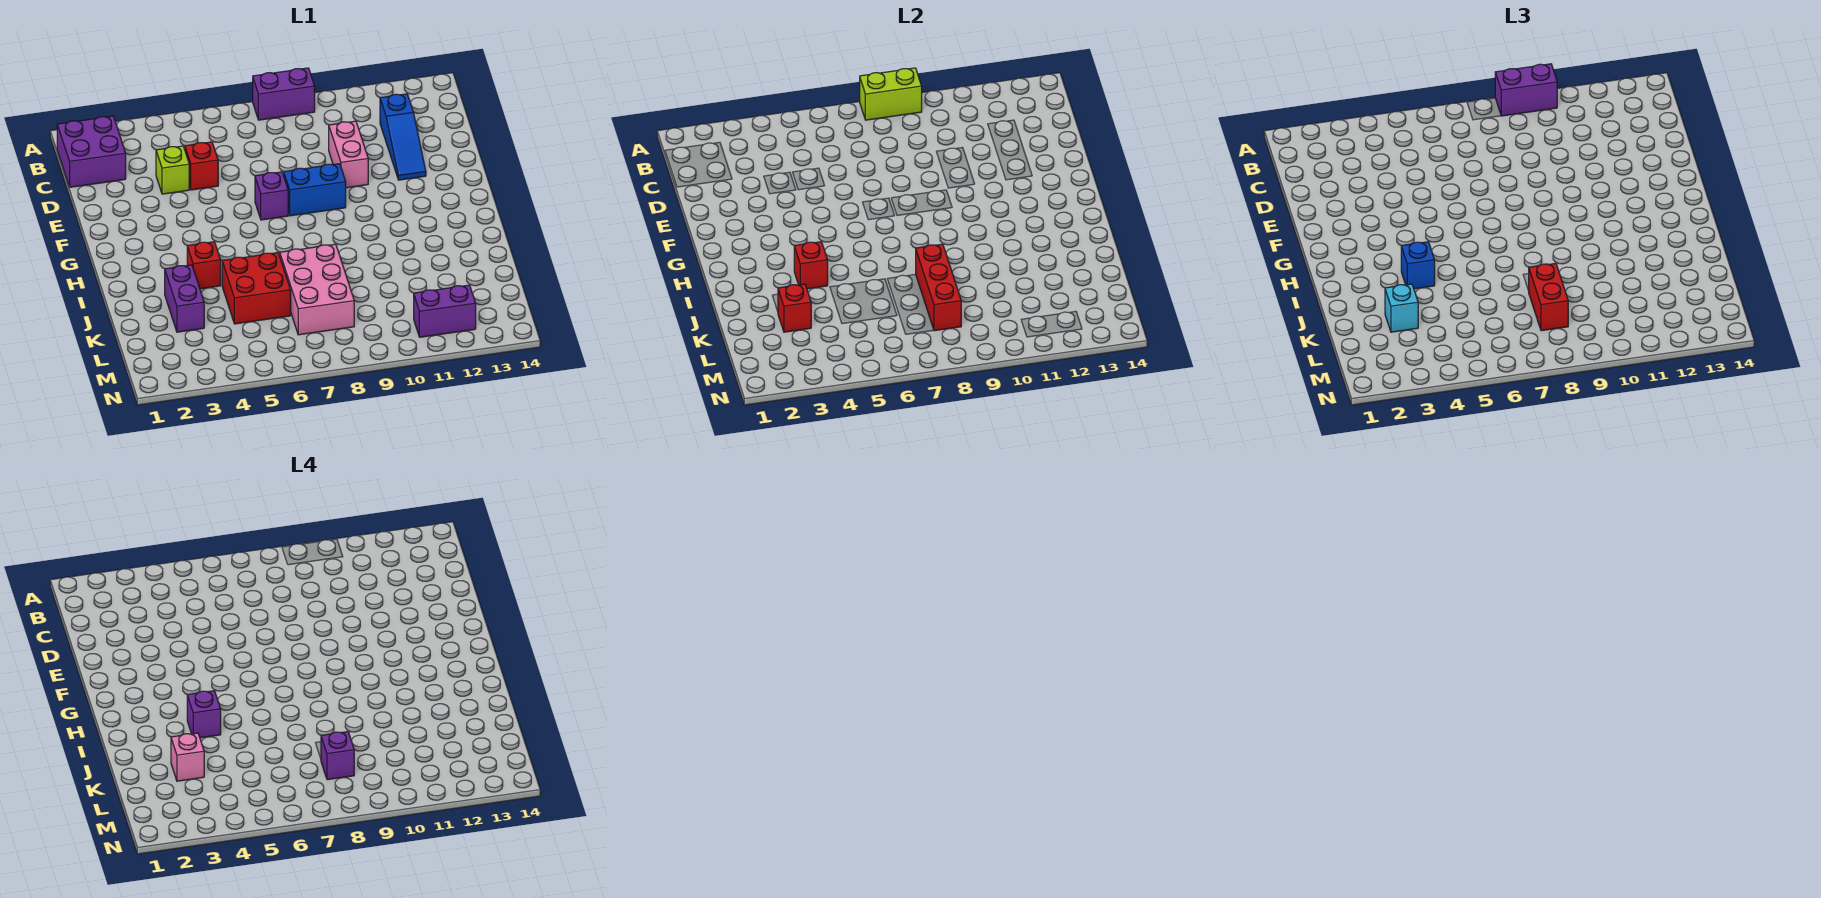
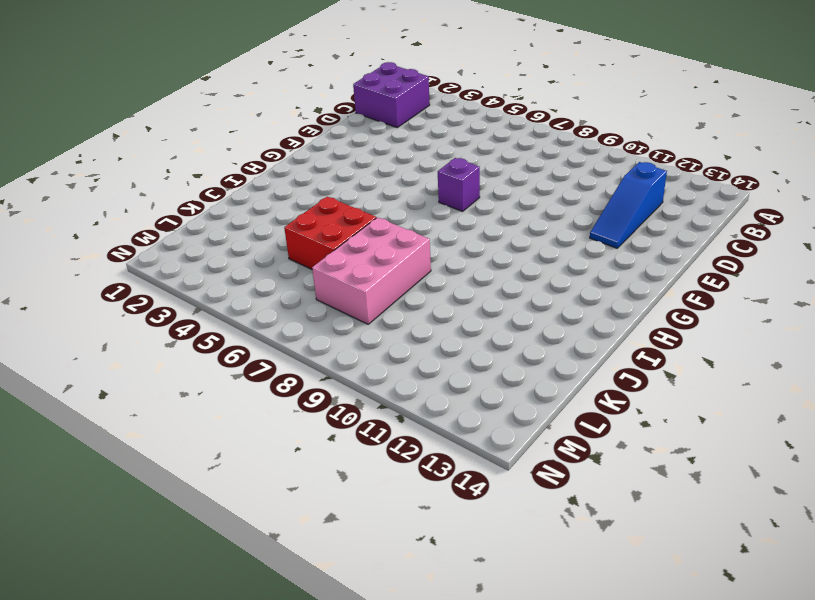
none -> purple brick A8:A9 level 1
none -> lime brick D4 level 1
none -> red brick D5 level 1

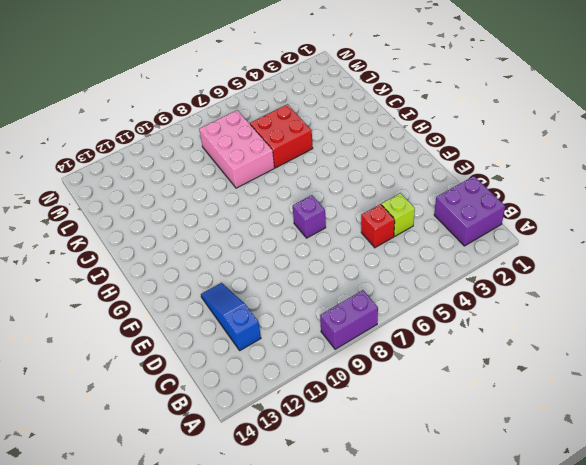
none -> pink brick D10:E10 level 1
none -> blue brick F8:F9 level 1
none -> red brick I4 level 1

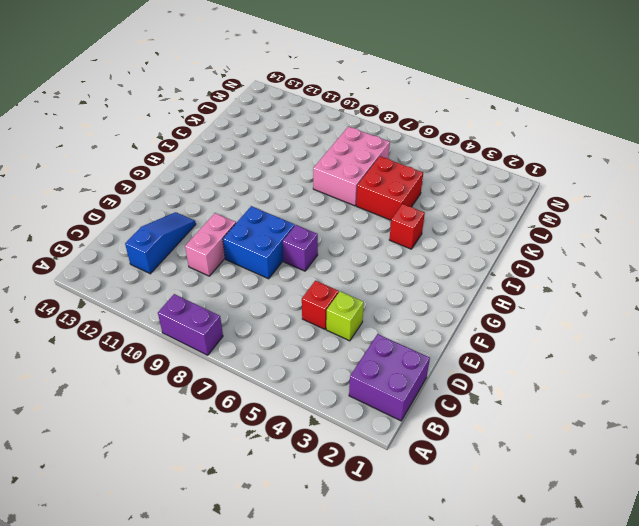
blue brick E8:F9 level 1 -> blue brick F8:F9 level 1
none -> purple brick J3:K3 level 1
none -> purple brick M11:M12 level 1
none -> lime brick A8:A9 level 2

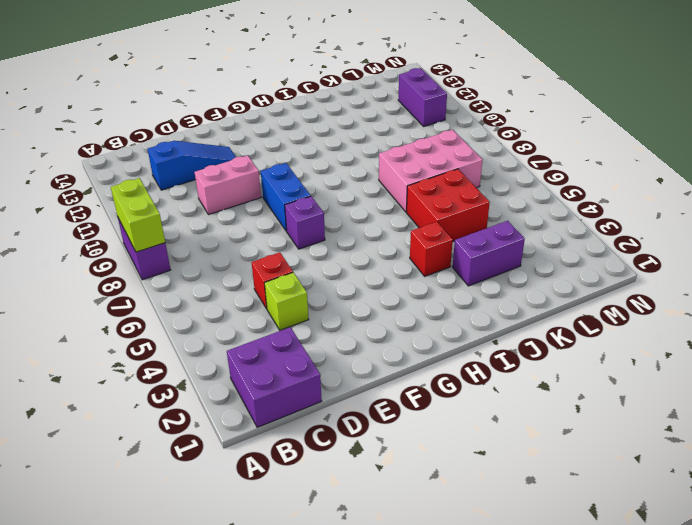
none -> red brick I4 level 2
none -> red brick J8:L8 level 2
none -> red brick K3 level 2

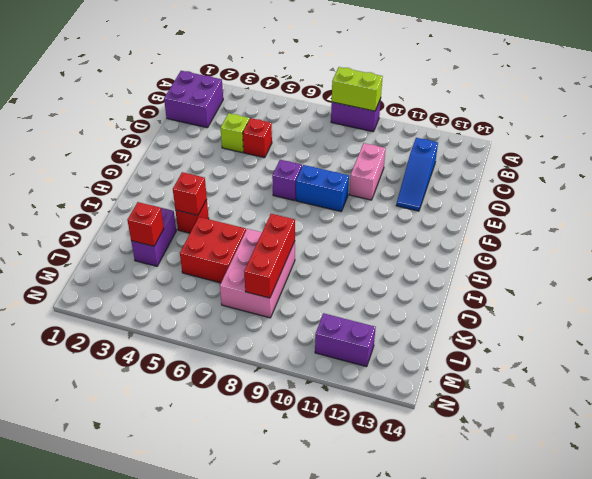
none -> purple brick A9:A10 level 3
none -> blue brick I4 level 3
none -> cyan brick K3 level 3

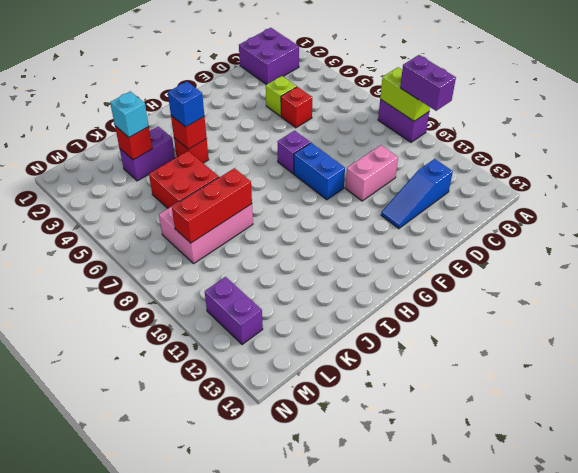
none -> red brick K8:L8 level 3
none -> purple brick I4 level 4
none -> pink brick K3 level 4

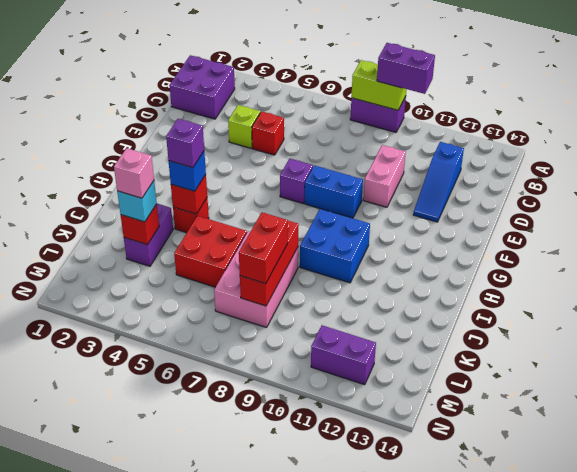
blue brick H9:I10 level 1 -> none
none -> purple brick L8 level 4

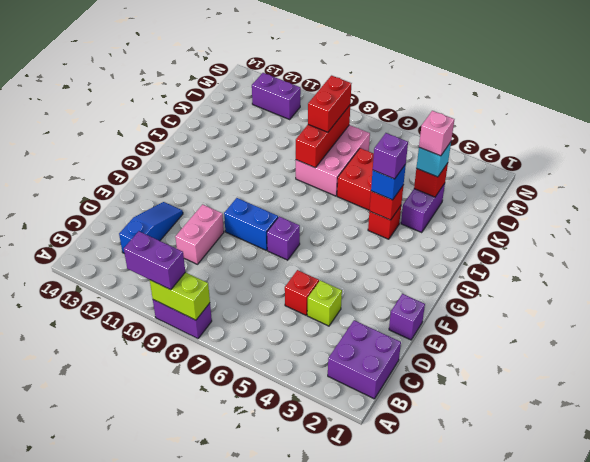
purple brick E1 level 1 -> purple brick L8 level 4

